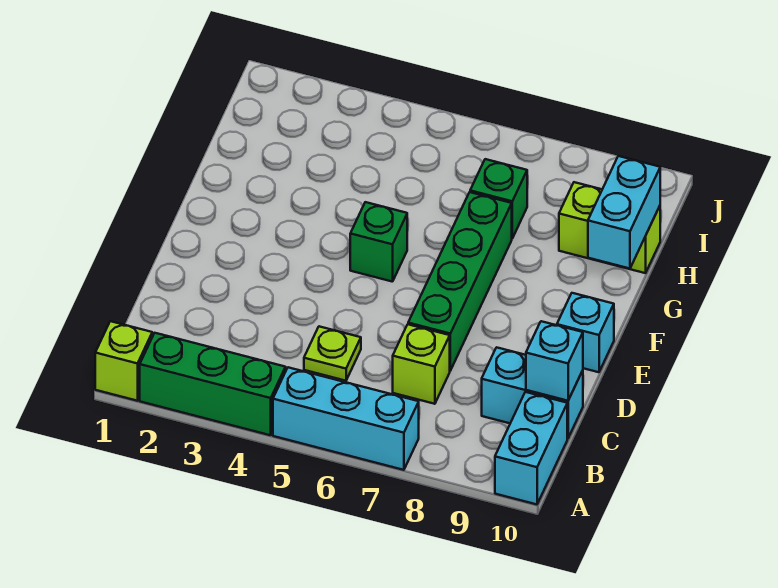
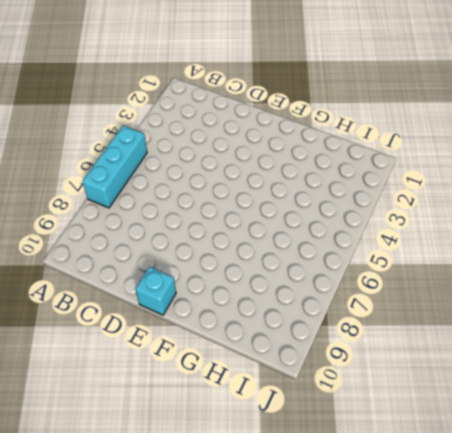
none -> lime brick A1 level 1
none -> green brick A2:A4 level 1
none -> cyan brick A10:B10 level 1

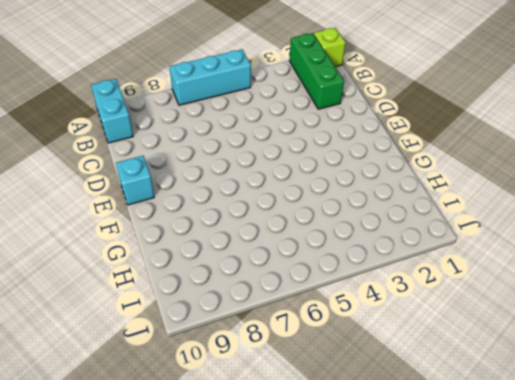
green brick A2:C2 level 1 -> green brick A2:A4 level 1
none -> lime plate C5 level 1
none -> lime brick C7 level 1
none -> cyan brick C9:C10 level 1

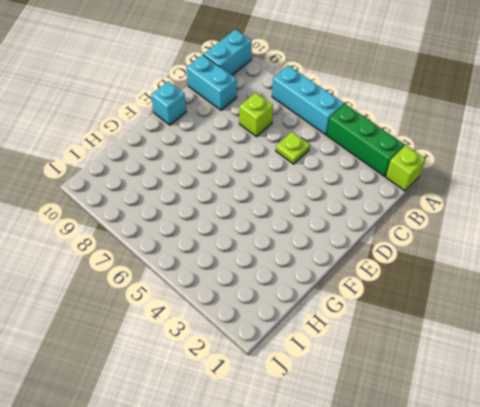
none -> green brick D7:G7 level 1
none -> green brick F5 level 1
none -> green brick H7 level 1

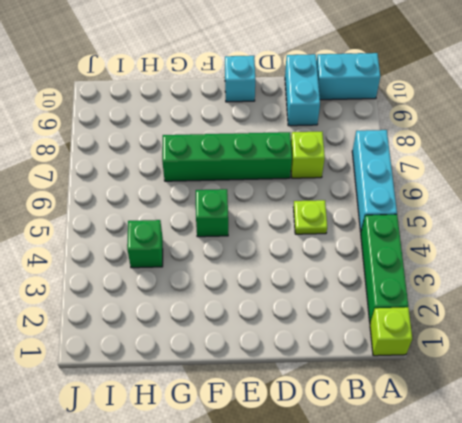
green brick H4 level 1 -> green brick H7 level 1
none -> lime brick H9:H10 level 1
none -> cyan brick C10 level 2
none -> cyan brick G10:H10 level 2

